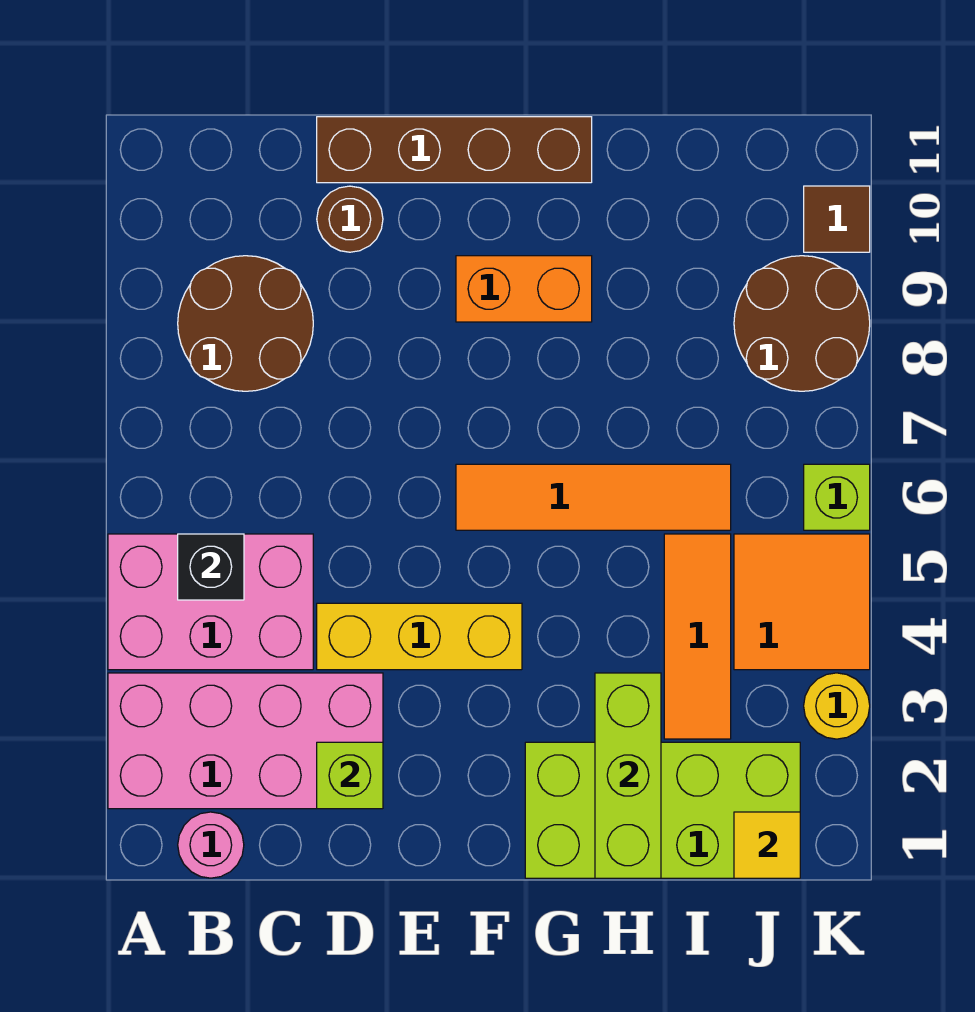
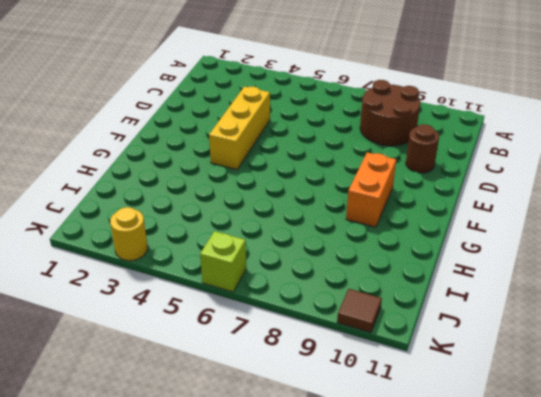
none -> pink brick A2:D3 level 1
none -> pink brick A4:C5 level 1
none -> pink round brick B1 level 1

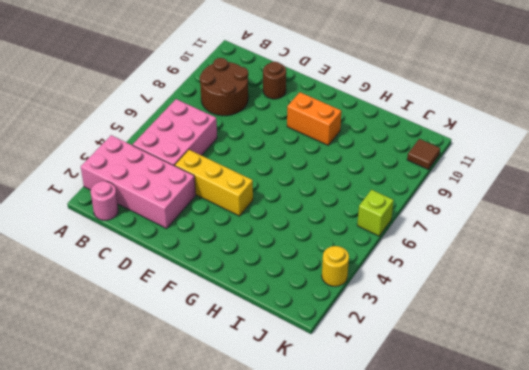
pink brick B4:C6 level 1 -> pink brick A4:C5 level 1
none -> brown brick D11:G11 level 1
none -> orange tile F6:I6 level 1
none -> lime brick G1:J2 level 1

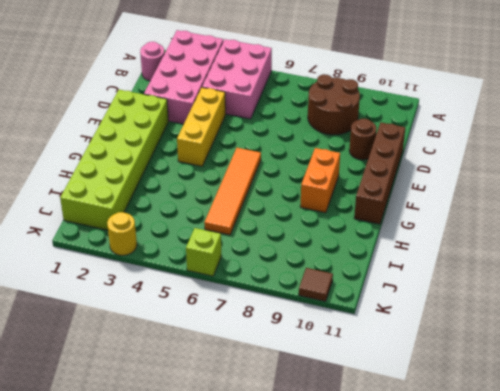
lime brick E1:J2 level 1 -> lime brick G1:J2 level 1
none -> orange tile I3:I5 level 1
none -> orange tile J4:K5 level 1
none -> brown round brick J8:K9 level 1

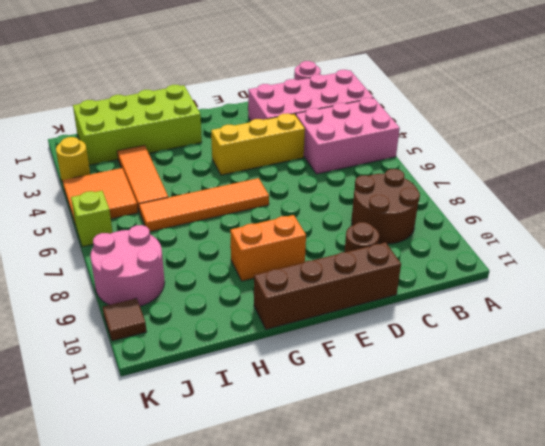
pink round brick J8:K9 level 1 -> brown round brick J8:K9 level 1
none -> black brick B5 level 2
none -> lime brick D2 level 2
none -> lime brick H1:H3 level 2

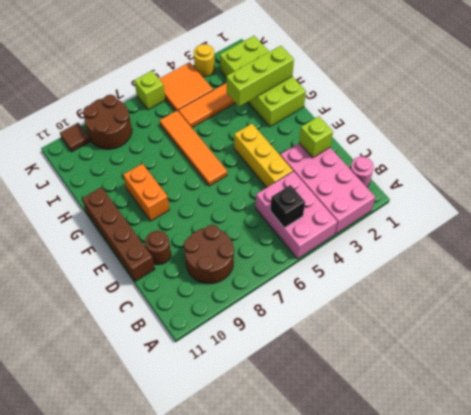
none -> yellow tile J1 level 2

